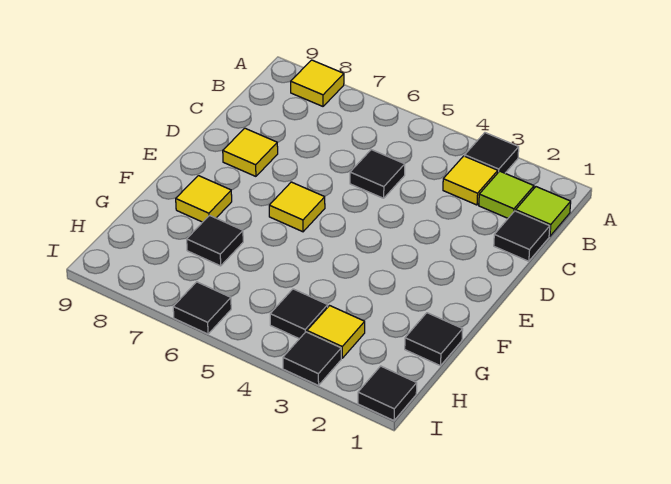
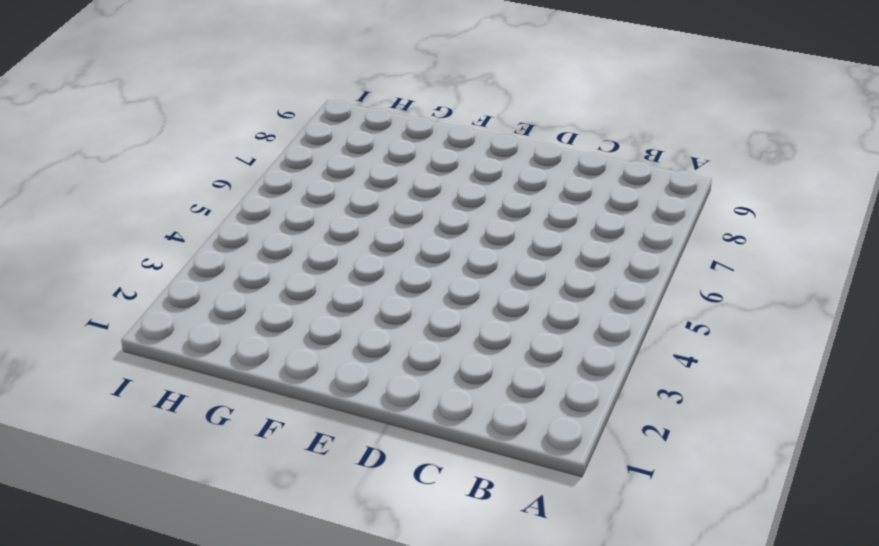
none -> black tile A3 level 1
none -> yellow tile A8 level 1
none -> lime tile B1 level 1

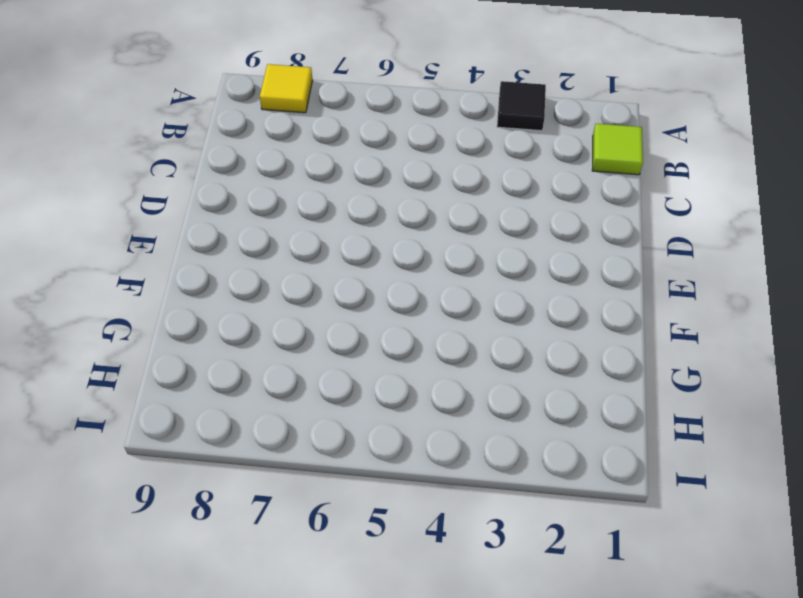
none -> lime tile B2 level 1
none -> yellow tile B3 level 1
none -> black tile C1 level 1

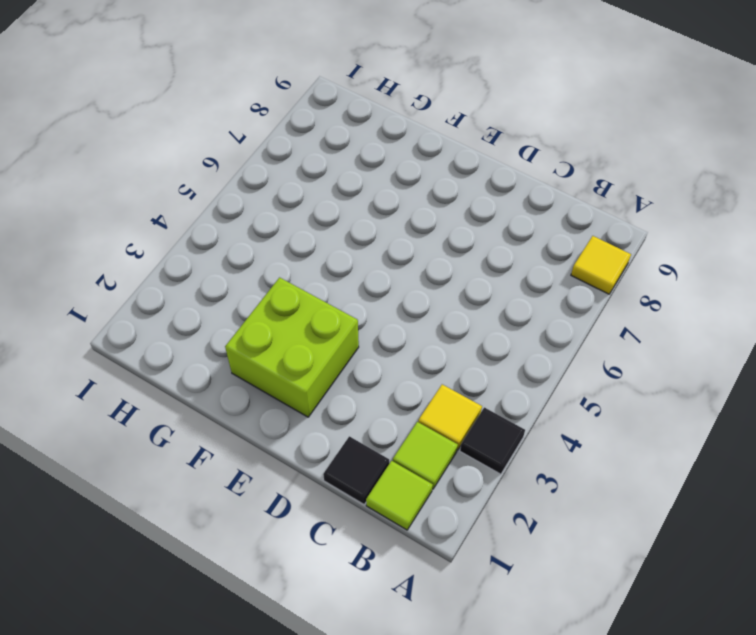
lime brick E2:F3 level 1 -> none
none -> black tile C5 level 1
none -> yellow tile D8 level 1
none -> yellow tile E6 level 1

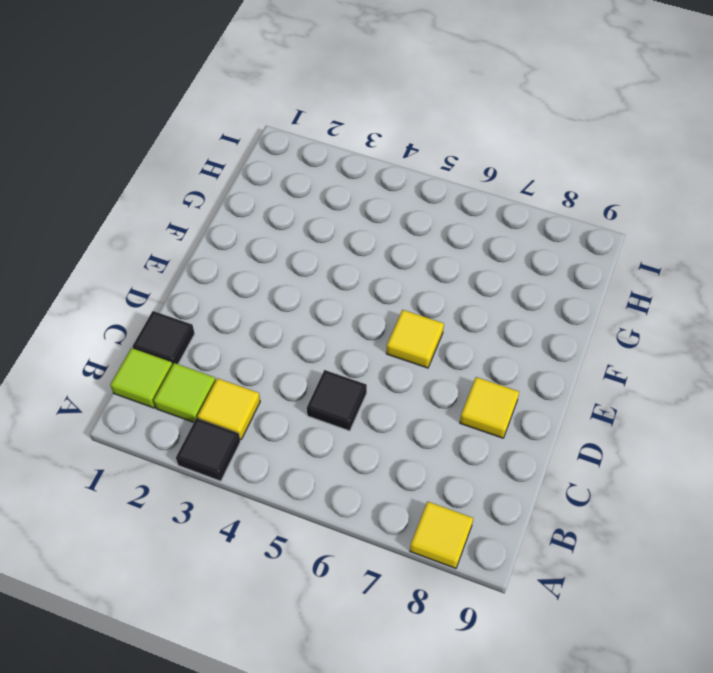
none -> yellow tile F8 level 1
none -> black tile G1 level 1
none -> black tile G7 level 1

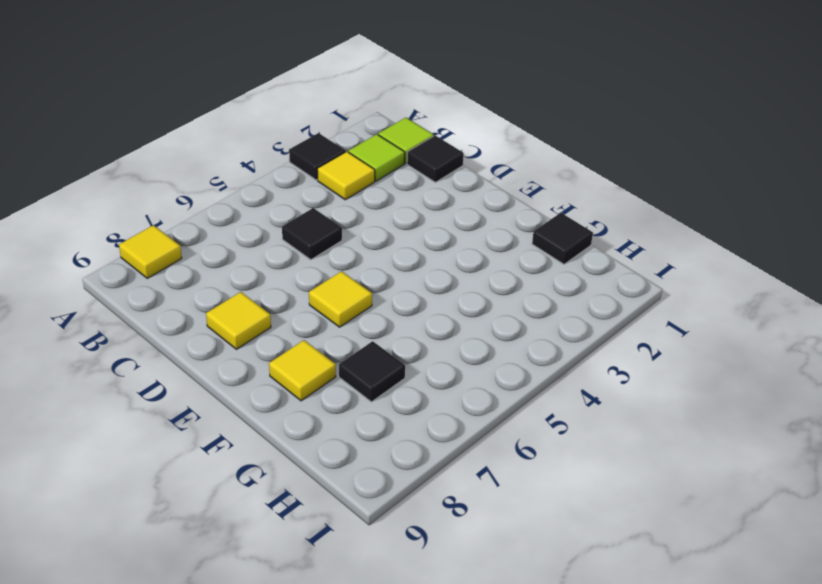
none -> yellow tile H3 level 1
none -> black tile H4 level 1
none -> black tile I1 level 1

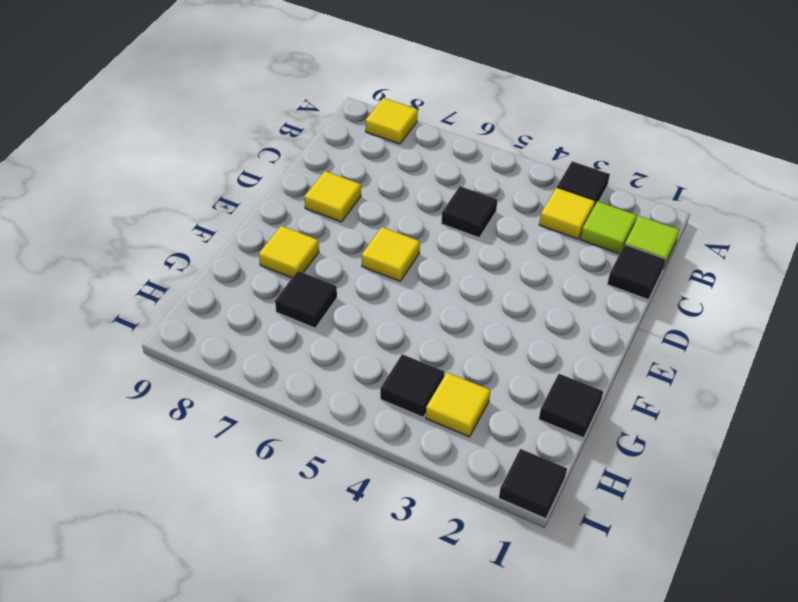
none -> black tile I3 level 1
none -> black tile I6 level 1

